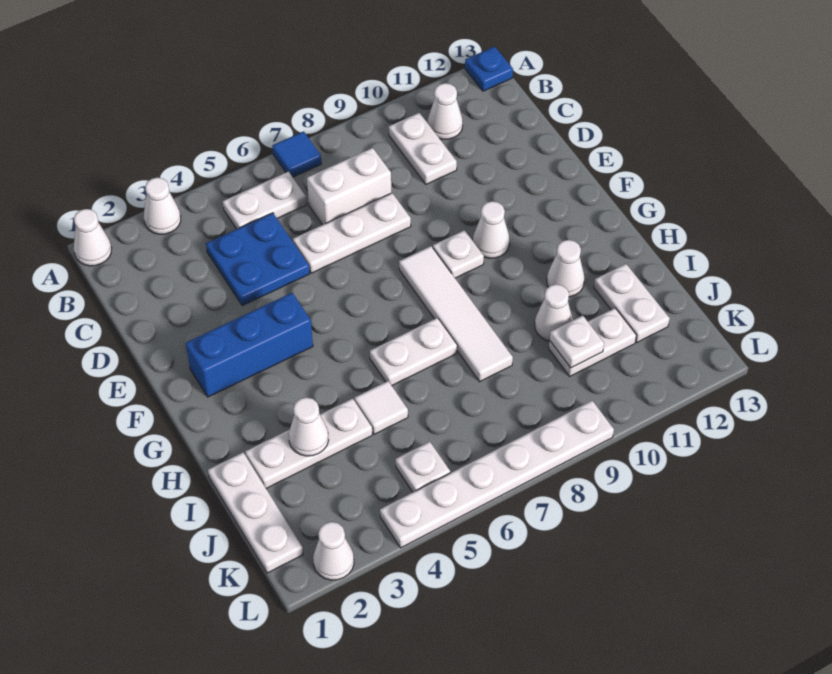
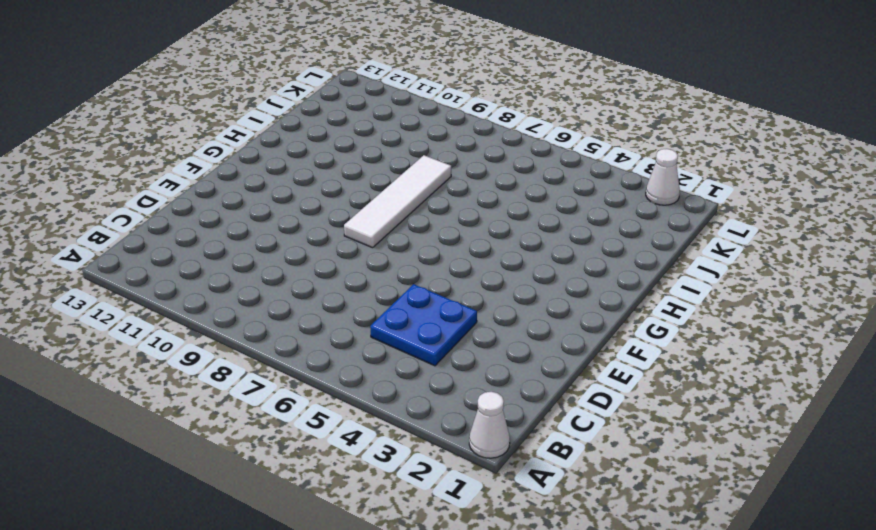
none -> white cone A3 level 1
none -> blue tile A7 level 1
none -> blue plate A13 level 1

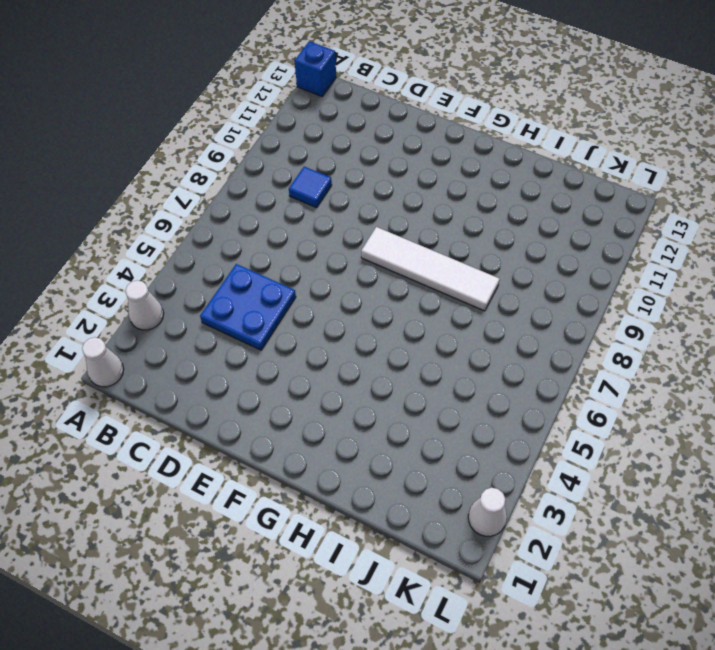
blue brick A13 level 1 -> blue plate A13 level 1
blue tile C9 level 1 -> blue tile A7 level 1
none -> white plate B5:B6 level 1
none -> white plate B10:C10 level 1
none -> white cone B11 level 1

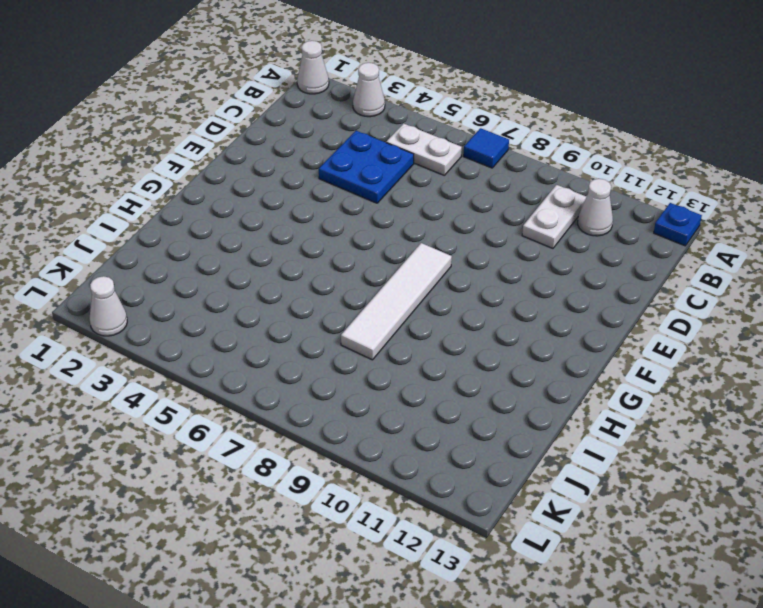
none -> white brick C7:C8 level 1
none -> white plate D6:D8 level 1
none -> blue brick F2:F4 level 1

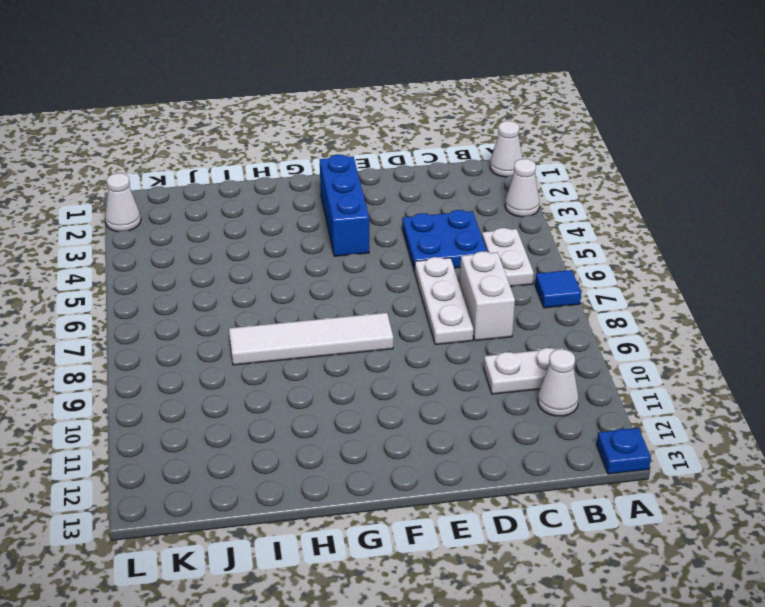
none -> white plate F9 level 1
none -> white cone F10 level 1
none -> white plate H6:H7 level 1

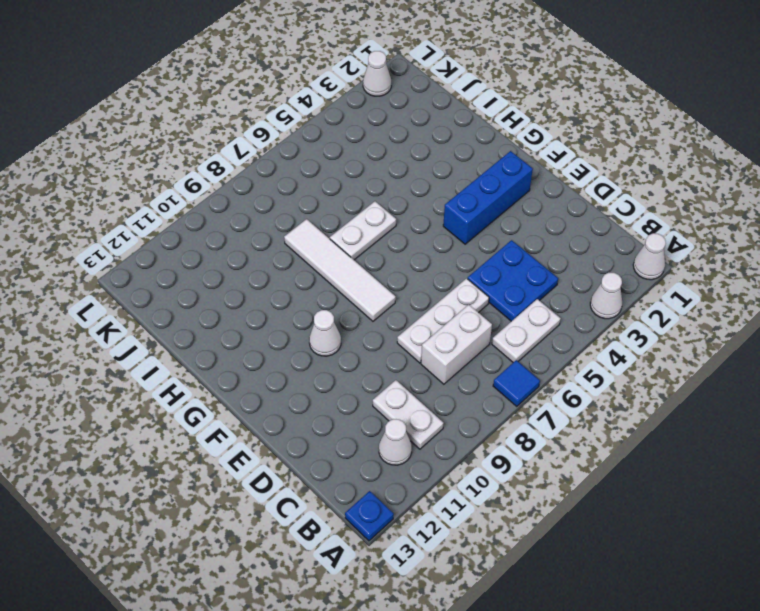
none -> white plate F9 level 1
none -> white cone H11 level 1
none -> white plate I1:K1 level 1

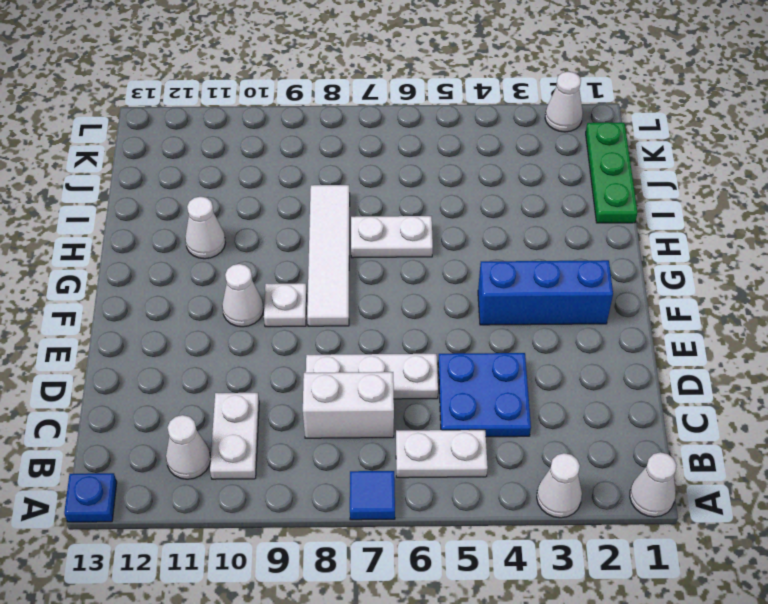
green plate I1:K1 level 1 -> white plate I1:K1 level 1
none -> white plate I2:I4 level 1
none -> white tile I5 level 1
none -> white cone I10 level 1

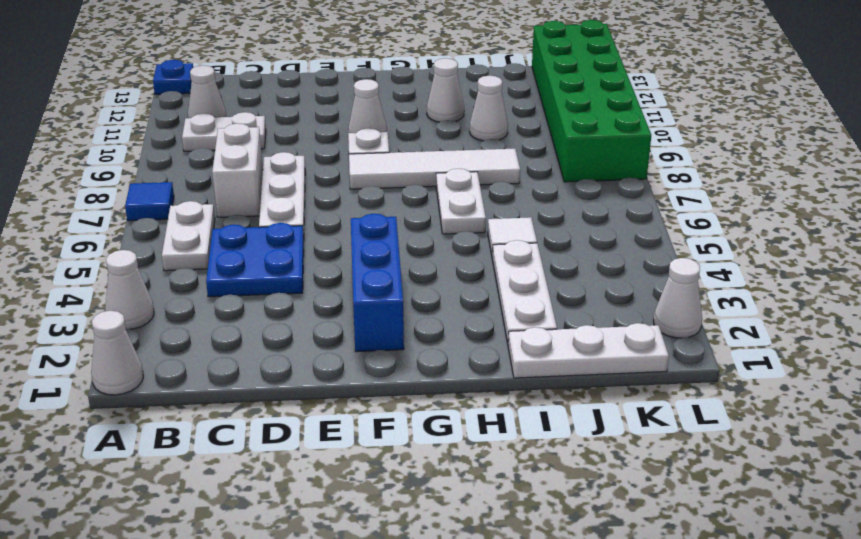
green brick K8:L13 level 1 -> white plate L4:L9 level 1
none -> white plate I12:J12 level 1
none -> white plate J10:J11 level 1
none -> white plate K5 level 1

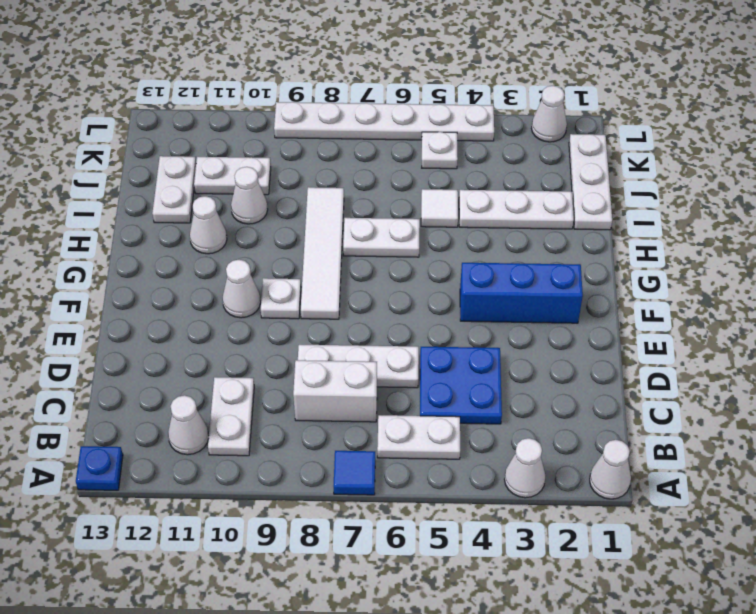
none -> white cone I3 level 2
none -> white plate J10 level 2

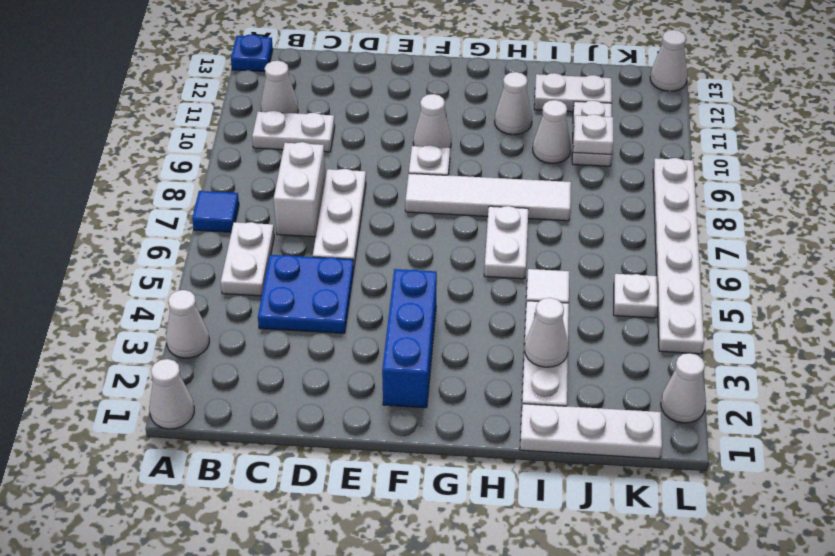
white cone L13 level 1 -> none

